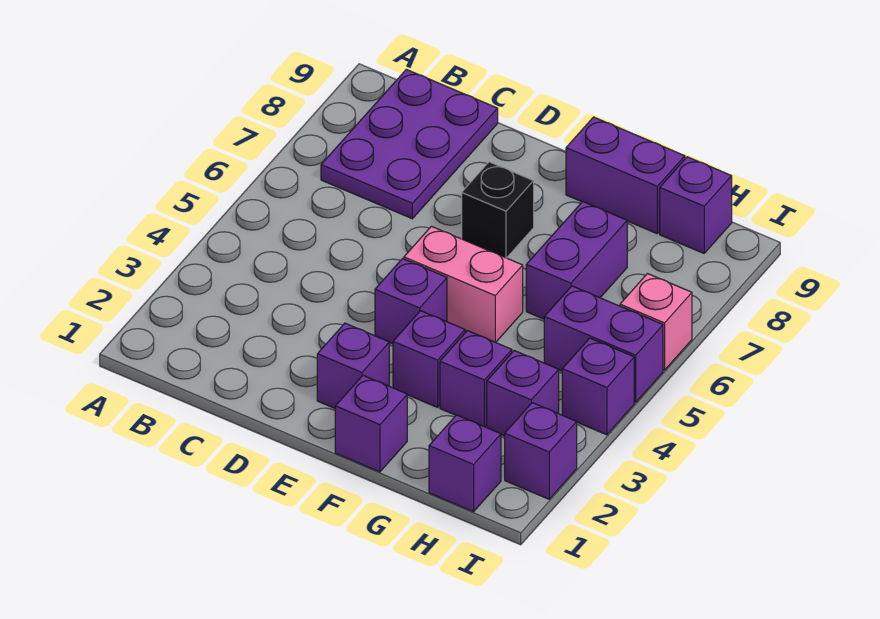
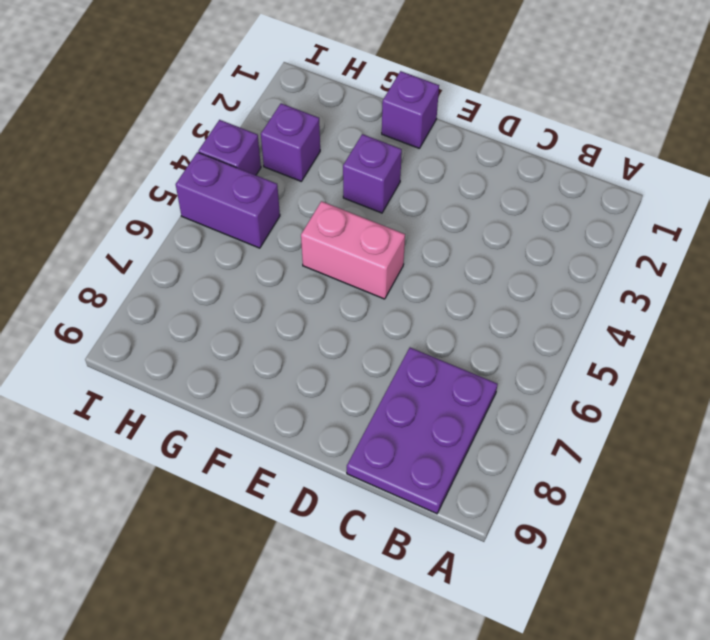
none -> purple brick E2 level 1
none -> purple brick E4 level 1
none -> black brick E7 level 1

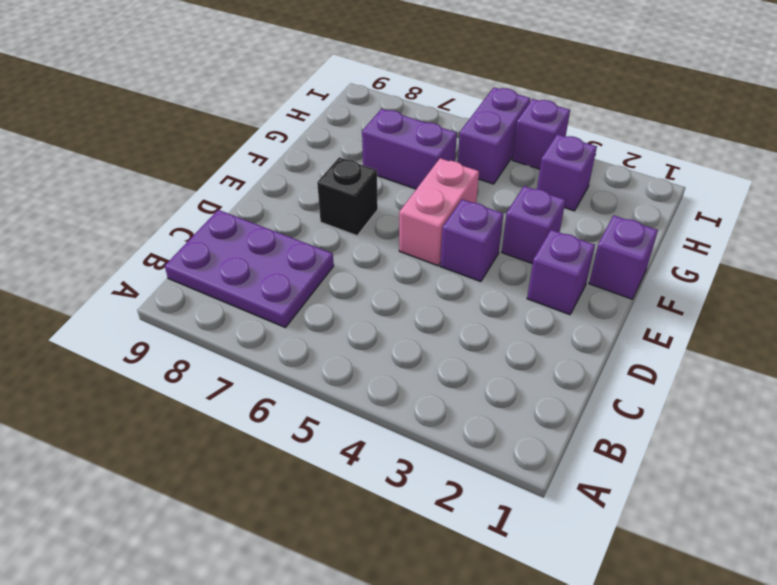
none -> purple brick F9:G9 level 1
none -> purple brick G3 level 1
none -> purple brick H1 level 1

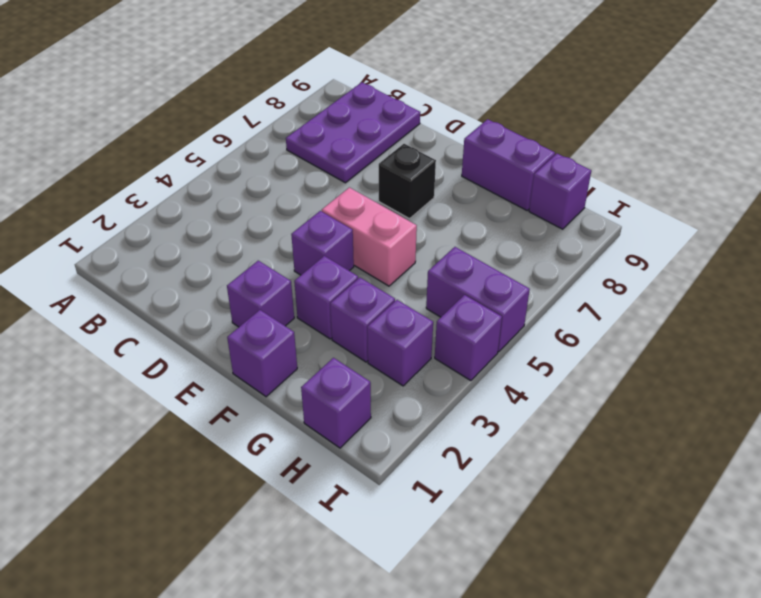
none -> purple brick G6:G7 level 1
none -> purple brick I2 level 1
none -> pink brick I6 level 1

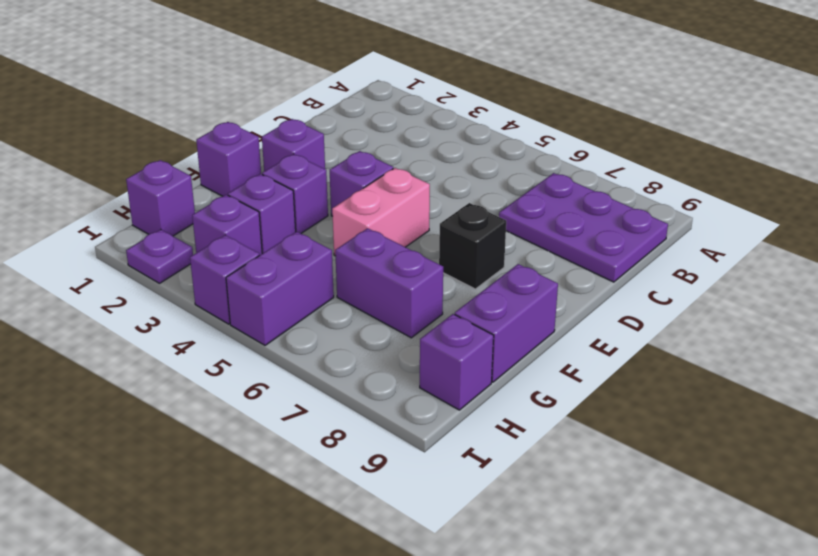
purple plate I2 level 1 -> purple brick I2 level 1
none -> pink brick I6 level 1

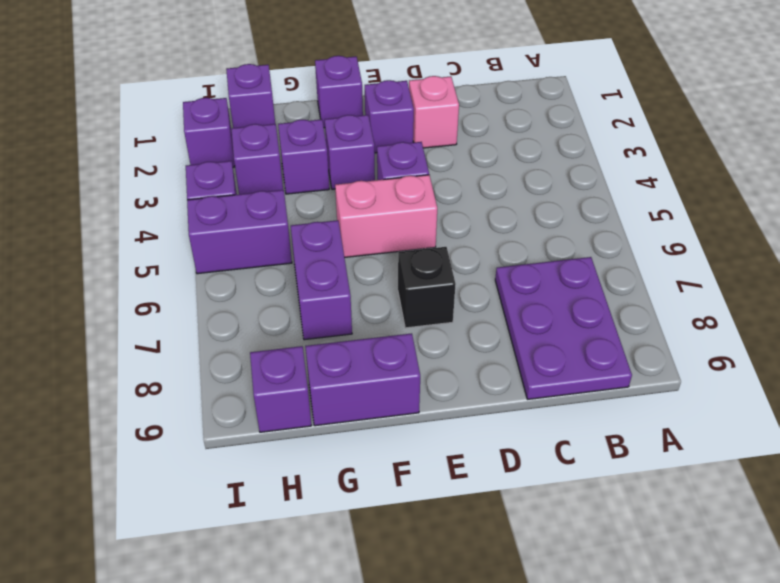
pink brick D2 level 1 -> pink brick I6 level 1

